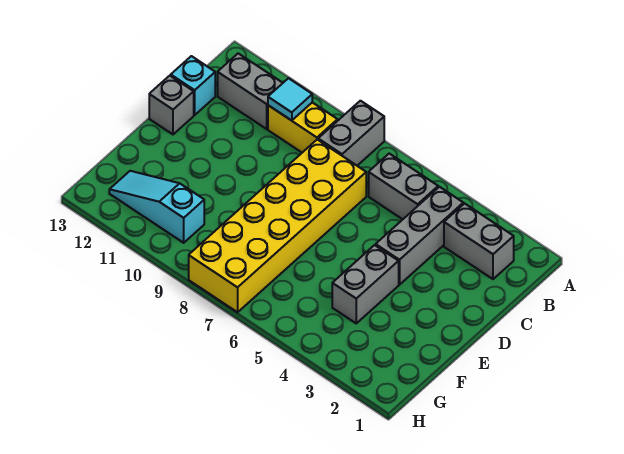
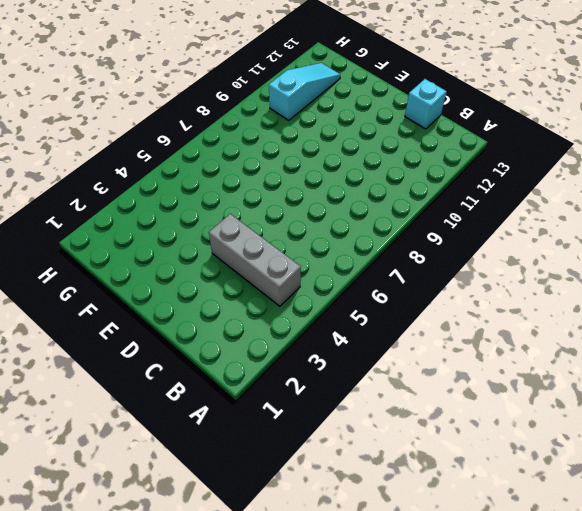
none -> grey brick A8:B8 level 1
none -> grey brick B2:B3 level 1
none -> grey brick B5:B6 level 1

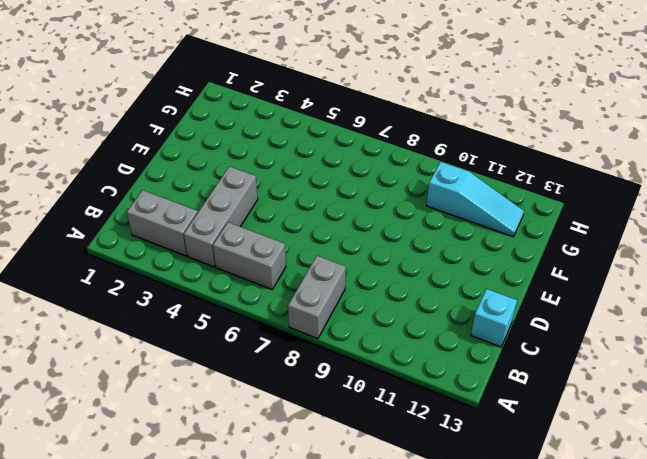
none -> yellow brick B9:B10 level 1
none -> grey brick B11:B12 level 1
none -> yellow brick C7:H8 level 1

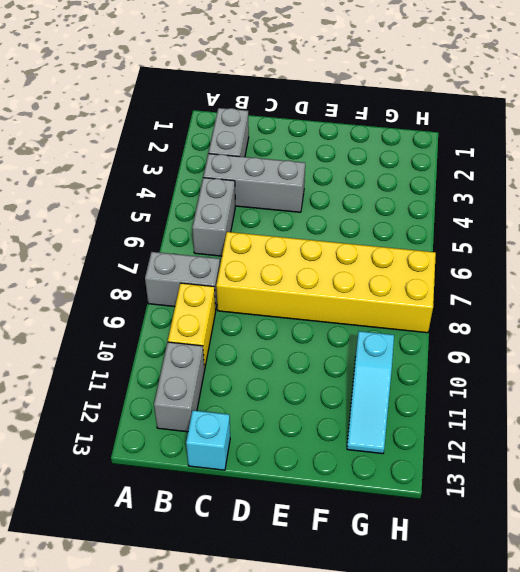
none -> grey brick D13 level 1
none -> grey brick E4:F4 level 1
none -> cyan tile B10 level 2

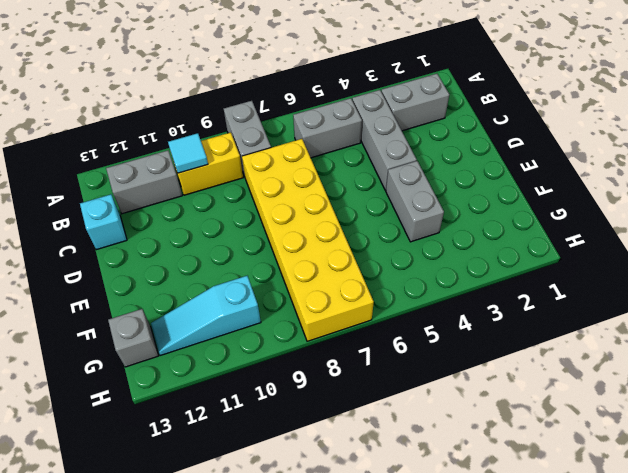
grey brick G13 level 1 -> grey brick D13 level 1

